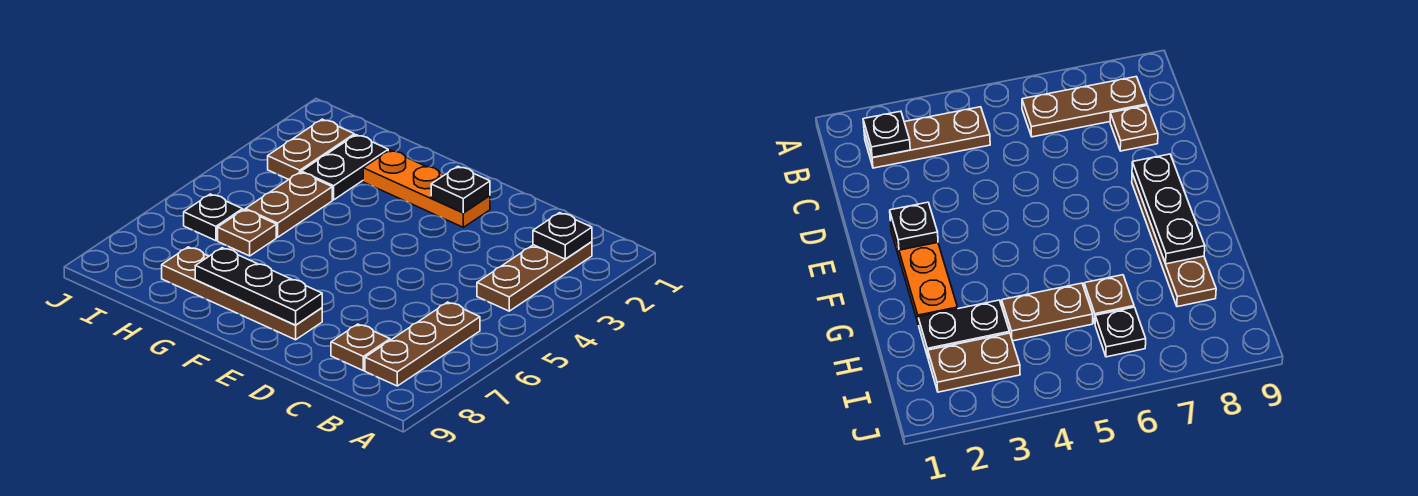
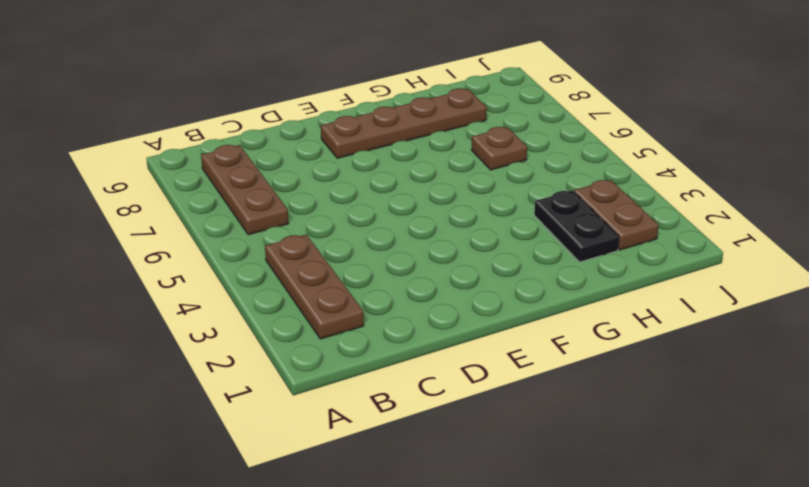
none -> brown plate C8 level 1
none -> orange plate E2:G2 level 1
none -> brown plate H4:H5 level 1

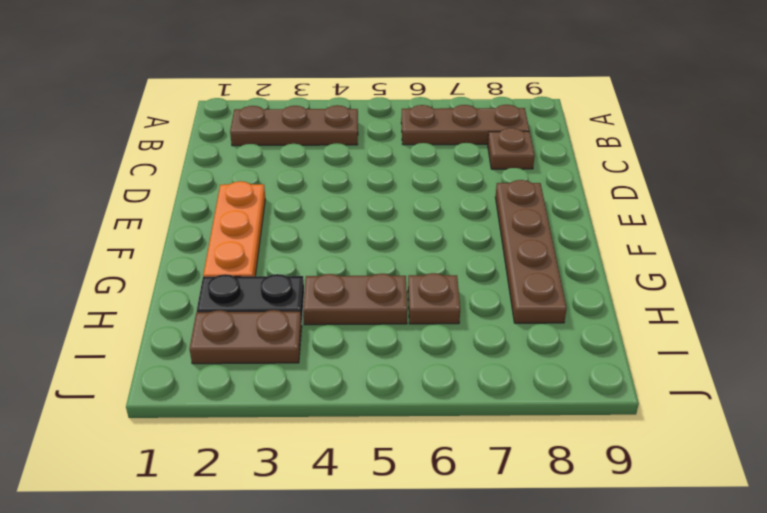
none -> black plate I6 level 1
none -> black plate B2 level 2
none -> black plate E2 level 2

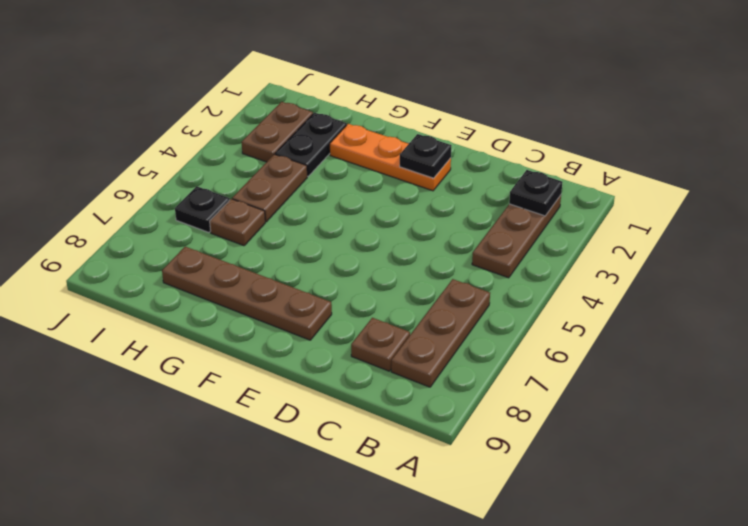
none -> black plate E8:G8 level 2

